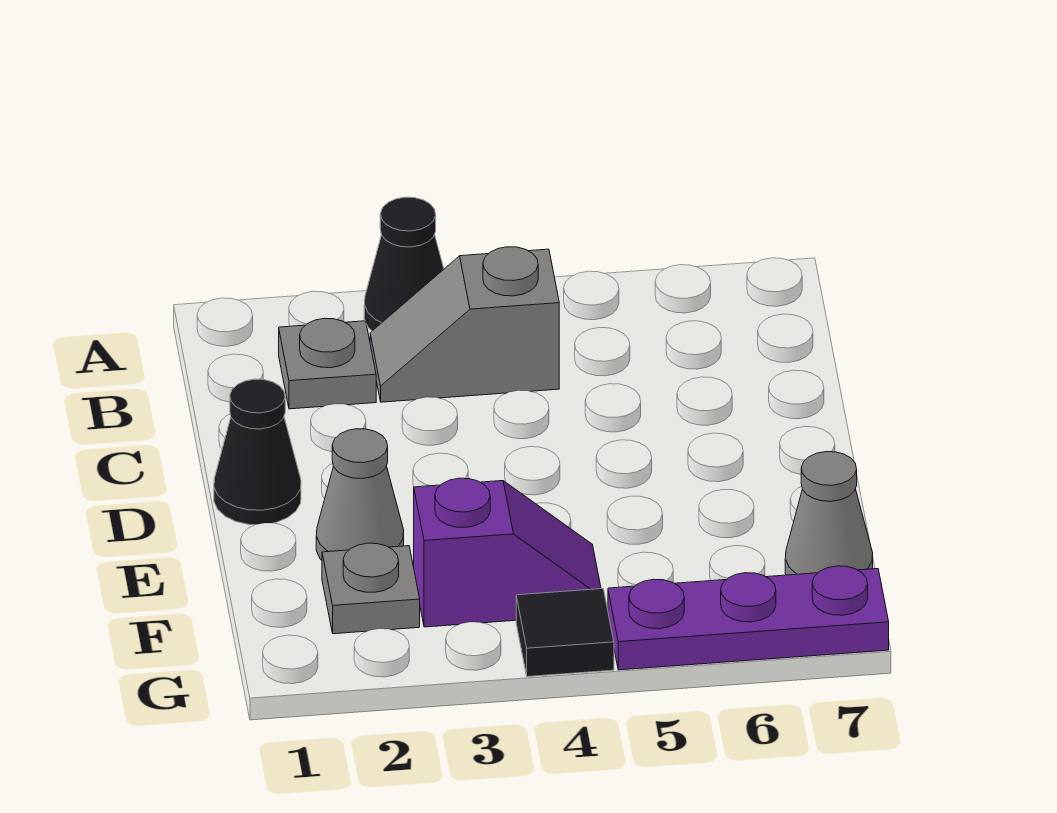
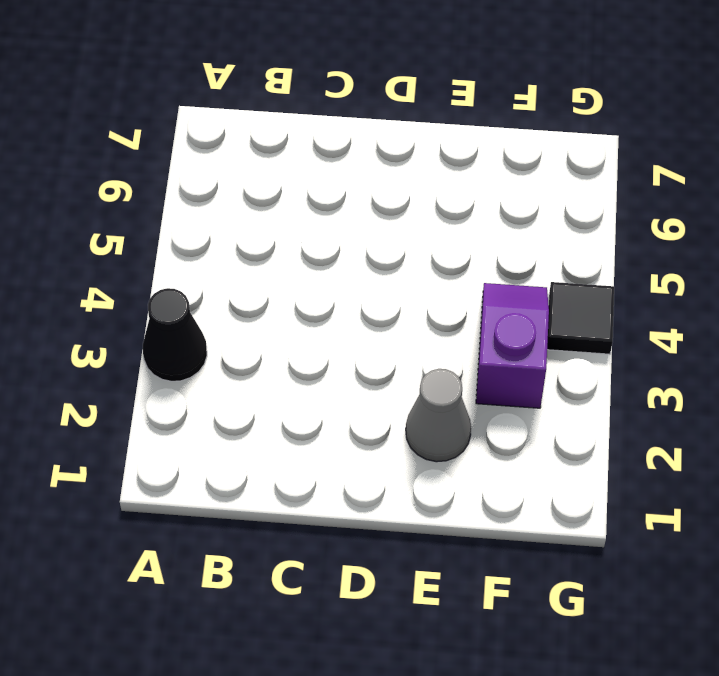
none -> grey plate B2 level 1
none -> grey slope B3:B4 level 1 top 4

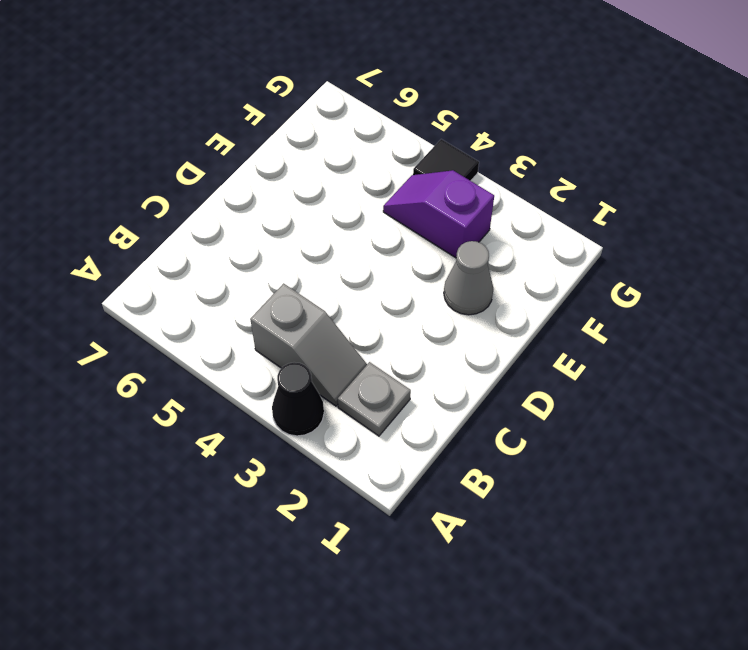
none -> black cone D1 level 1
none -> grey plate F2 level 1

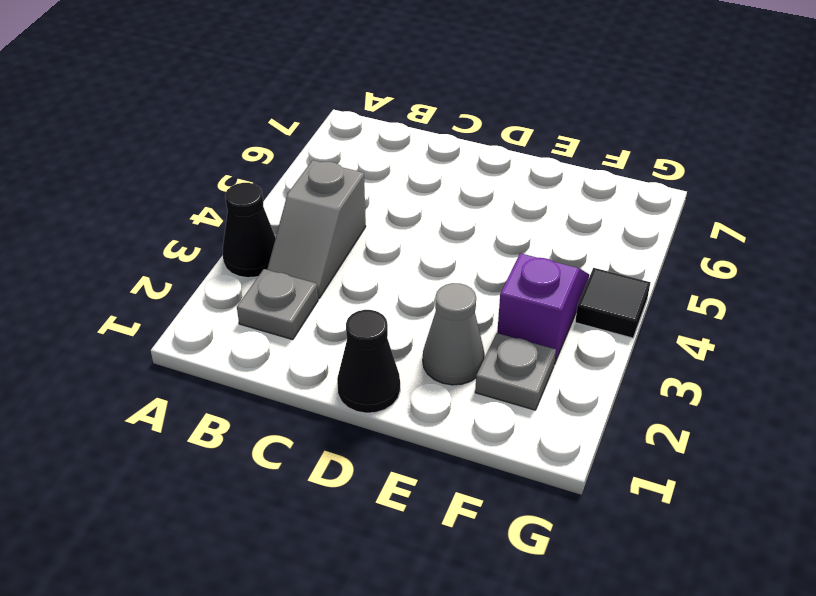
none -> grey cone F7 level 1
none -> purple plate G5:G7 level 1

